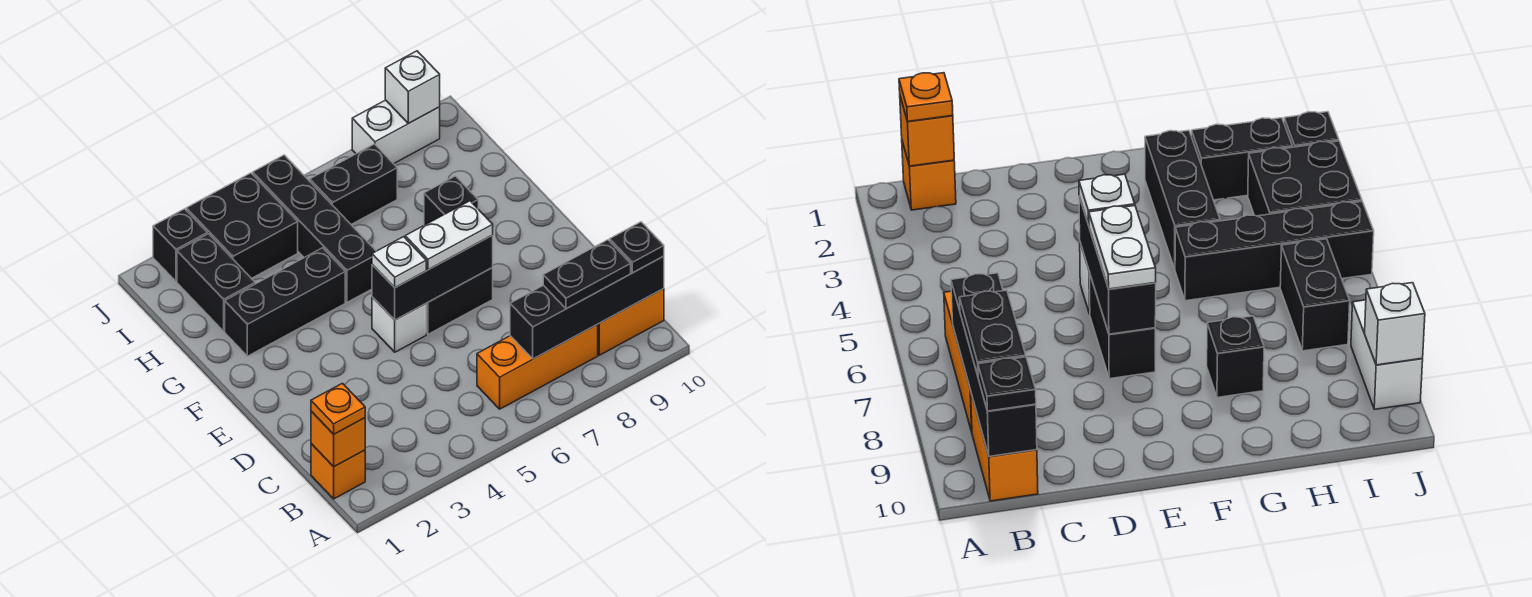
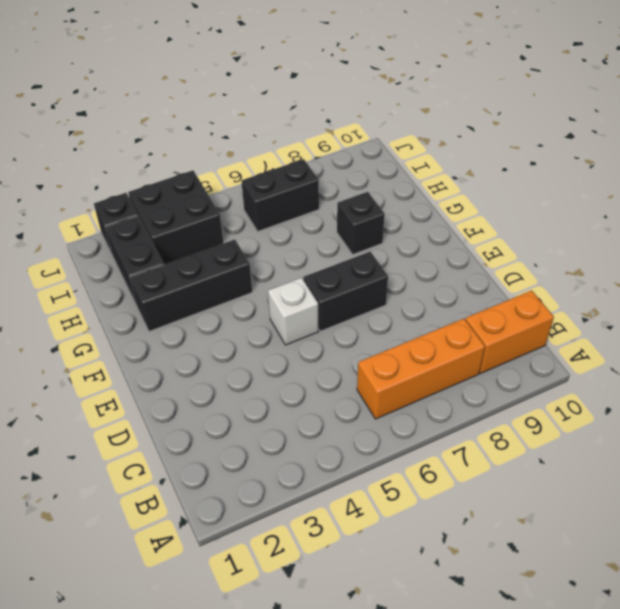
none -> orange brick B1 level 1
none -> black brick G5:J5 level 1
none -> white brick J8:J9 level 1

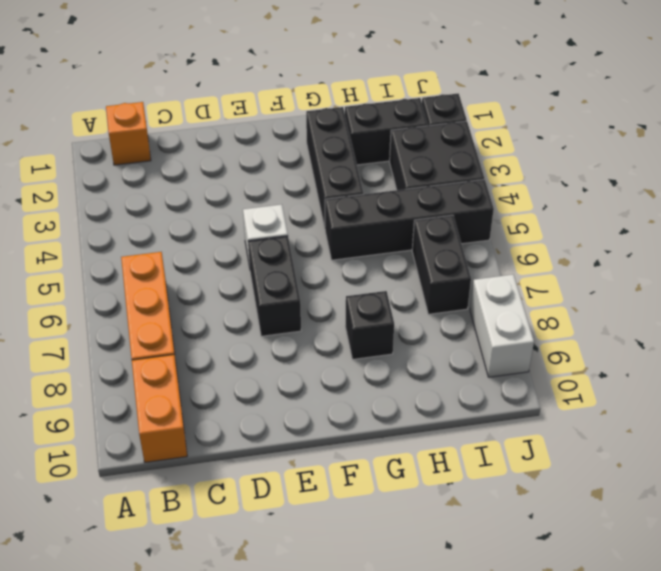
none -> orange brick B1 level 2
none -> black brick B7:B10 level 2
none -> black brick E5:E7 level 2

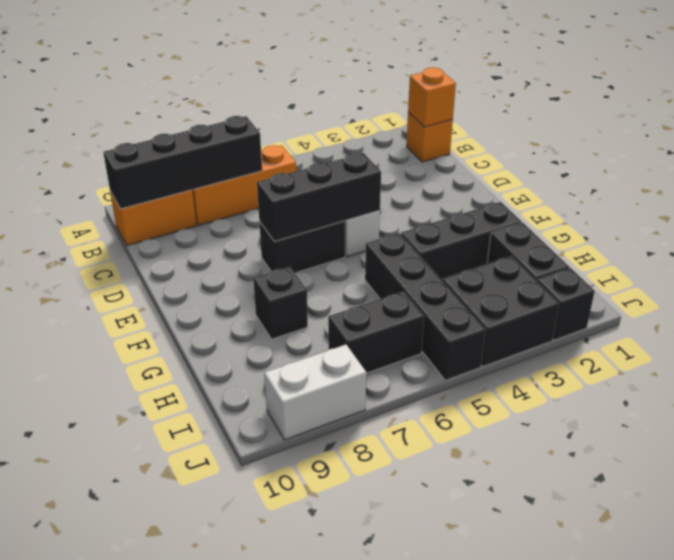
none -> white brick J9 level 2
none -> orange plate B1 level 3
none -> black plate B8:B9 level 3

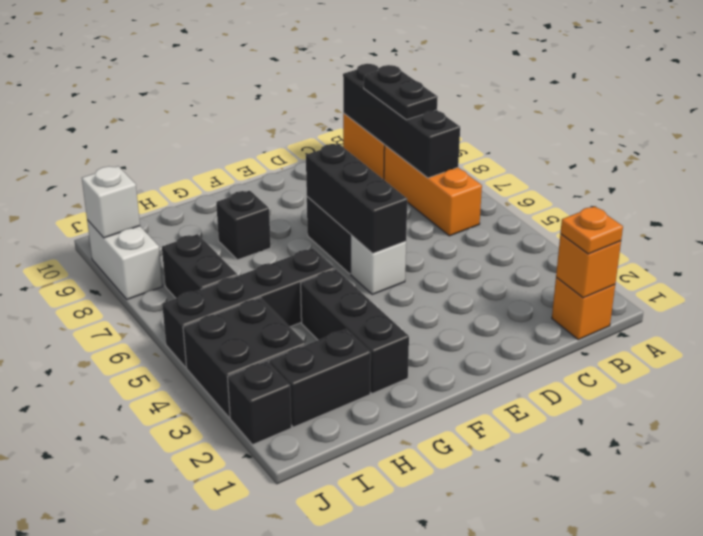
none -> black plate B10 level 3
none -> white plate E5 level 3
none -> white plate E6:E7 level 3

